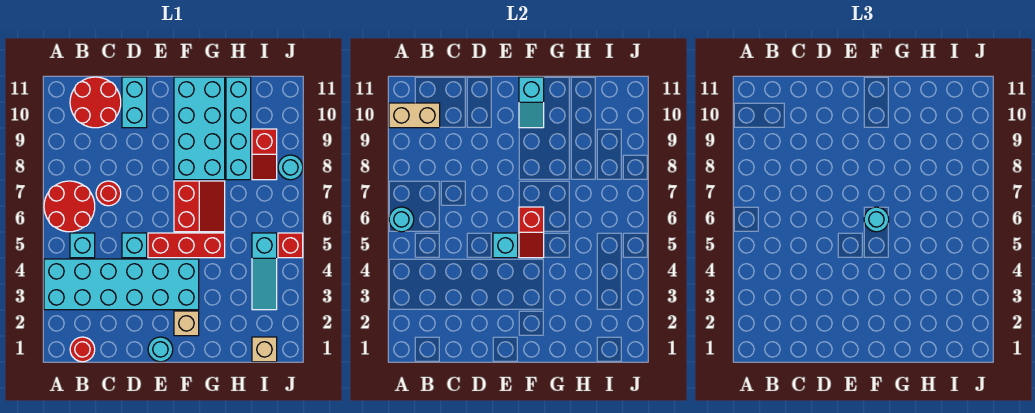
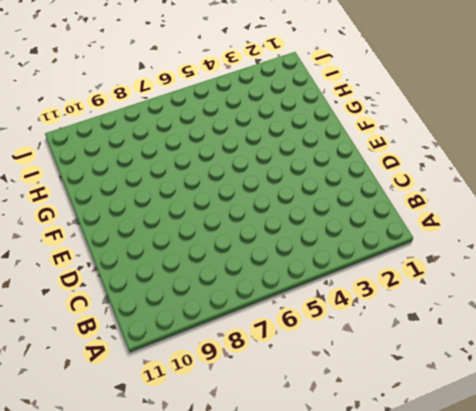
none -> cyan brick A3:F4 level 1
none -> red round brick A6:B7 level 1
none -> red round brick B1 level 1

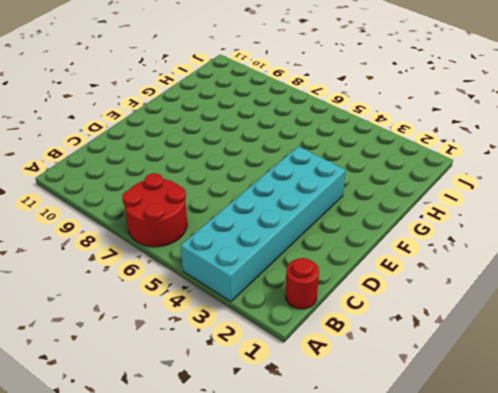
none -> cyan brick B5 level 1
none -> red round brick B10:C11 level 1
none -> red round brick C7 level 1

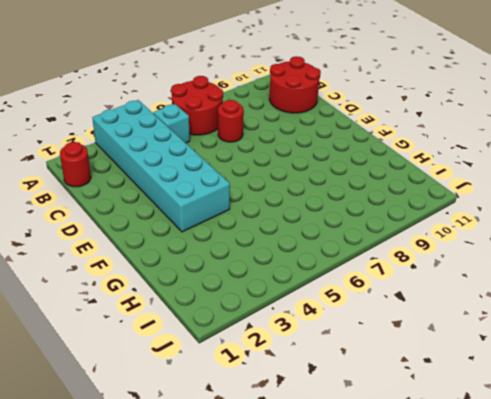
none -> cyan brick D5 level 1
none -> cyan brick D10:D11 level 1
none -> cyan round brick E1 level 1

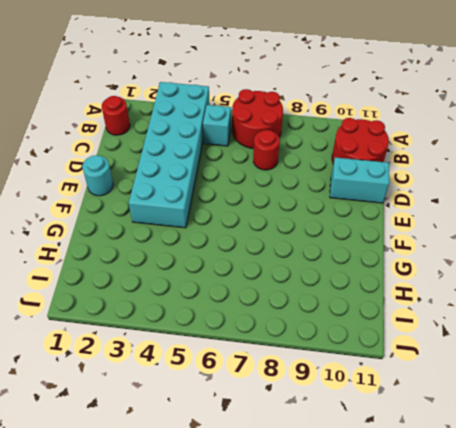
none -> cyan brick D5 level 1
none -> red brick E5:G5 level 1
none -> tan brick F2 level 1

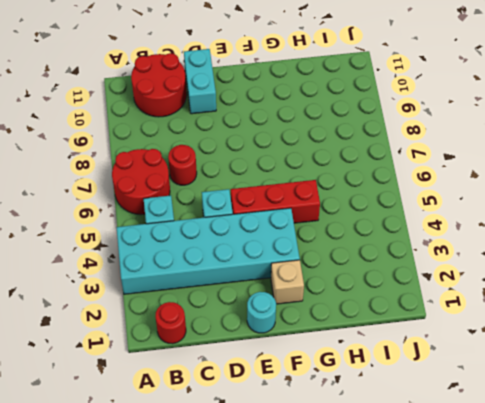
none -> red slope F6:G7 level 1 top F
none -> cyan brick F8:G11 level 1
none -> cyan brick H8:H11 level 1

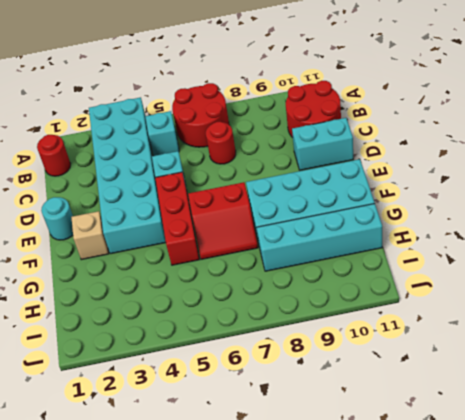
none -> tan brick I1 level 1
none -> cyan slope I3:I5 level 1 top 5
none -> red slope I8:I9 level 1 top 9

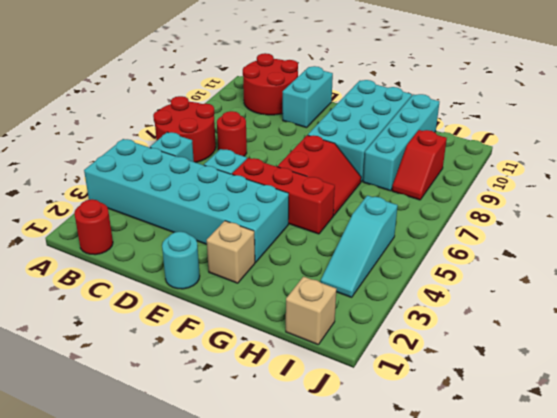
none -> red brick J5 level 1
none -> cyan round brick J8 level 1
none -> cyan round brick A6 level 2

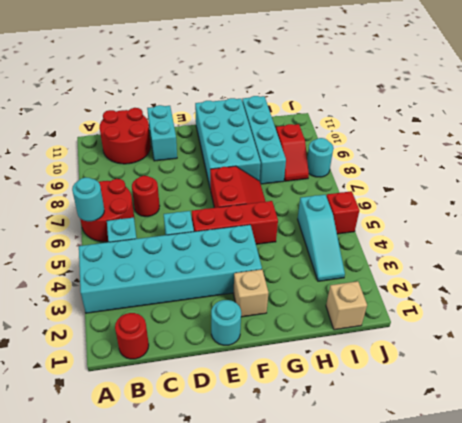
none -> tan brick A10:B10 level 2
none -> cyan brick E5 level 2
none -> red slope F5:F6 level 2 top 6

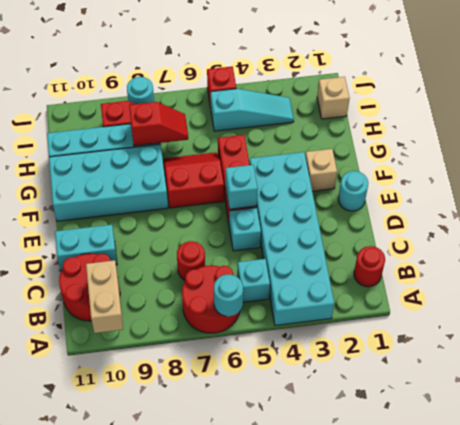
red slope H7:H8 level 2 top 8 -> red slope F5:F6 level 2 top 6
none -> cyan slope F10:F11 level 2 top 11
none -> cyan round brick F6 level 3

